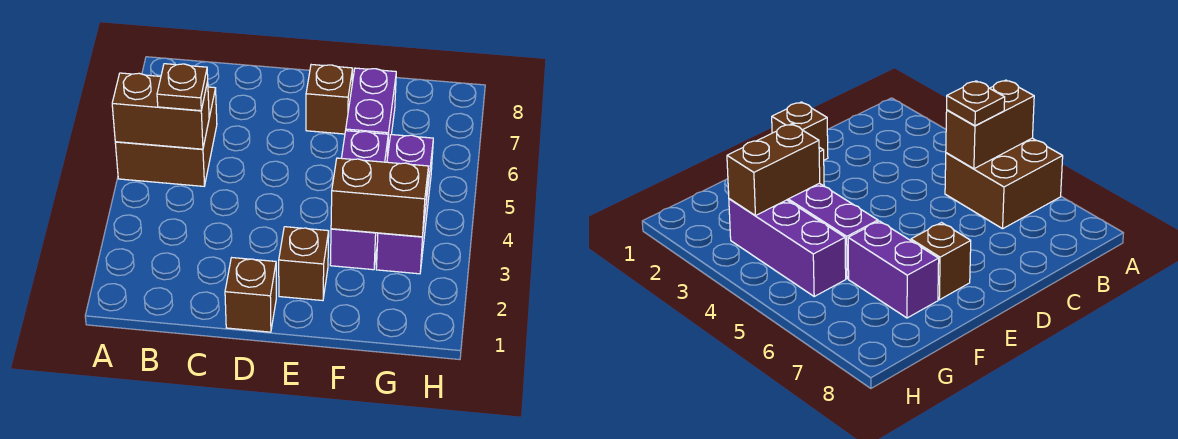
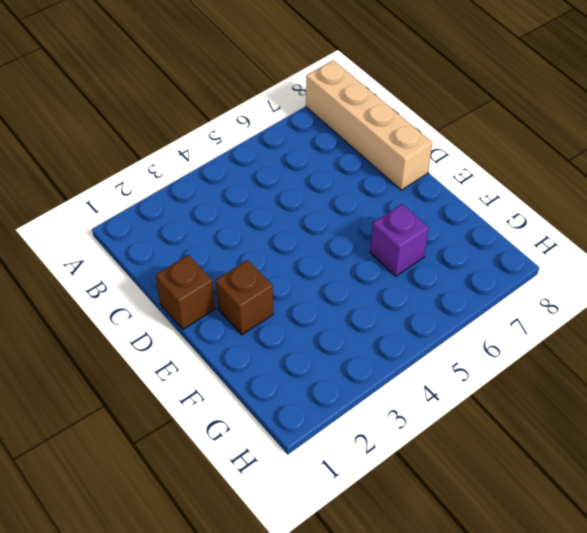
tan brick A8:D8 level 1 -> none
purple brick F6 level 1 -> purple brick F6:F7 level 1
none -> brown brick A5:B6 level 1
none -> brown brick E7 level 1

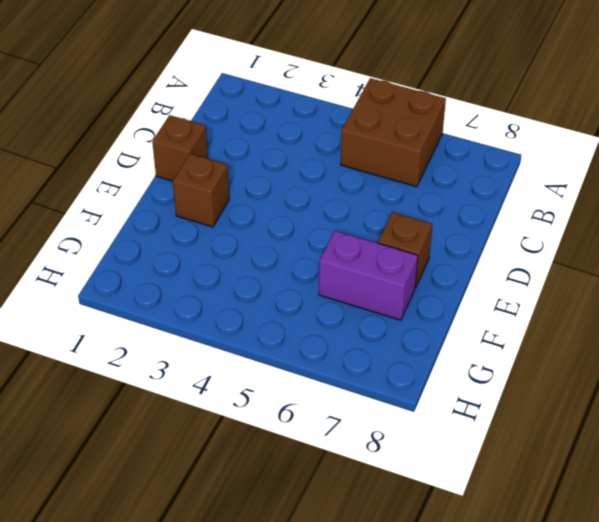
none -> purple brick F3:F5 level 1
none -> purple brick G3:G5 level 1

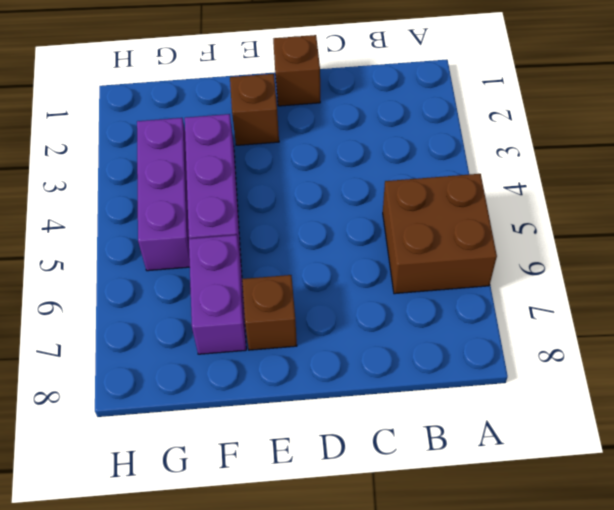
none -> brown brick A5:B5 level 2
none -> brown brick F3:G3 level 2

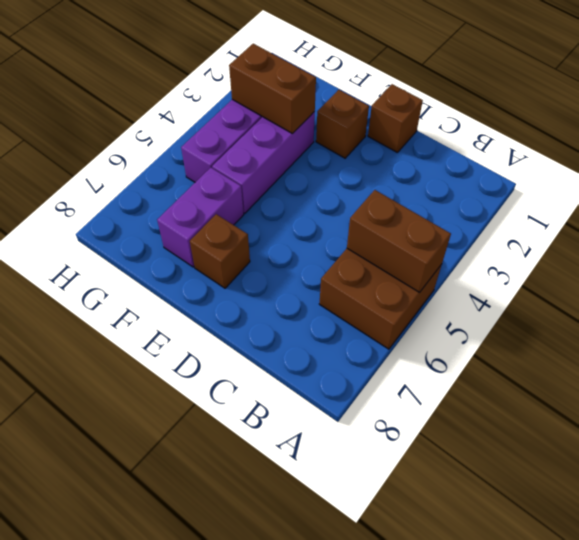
none -> brown plate B5 level 3

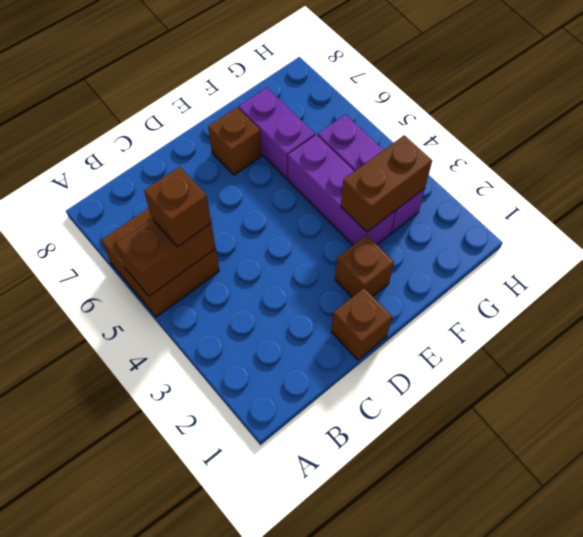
brown brick B5 level 3 -> brown plate B5 level 3

